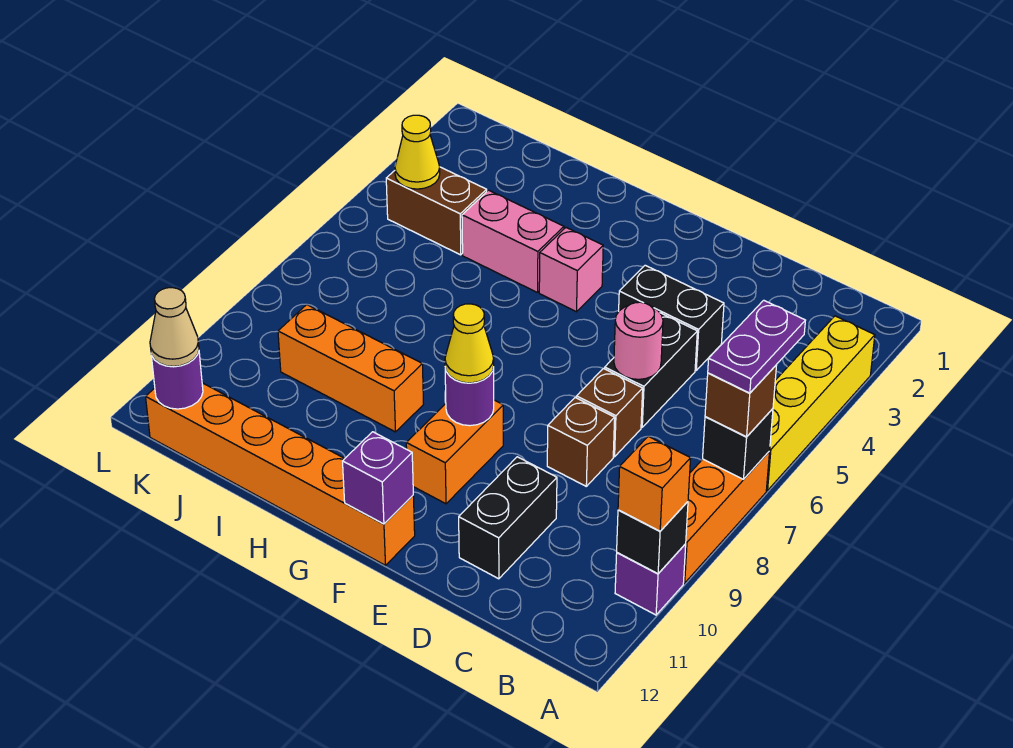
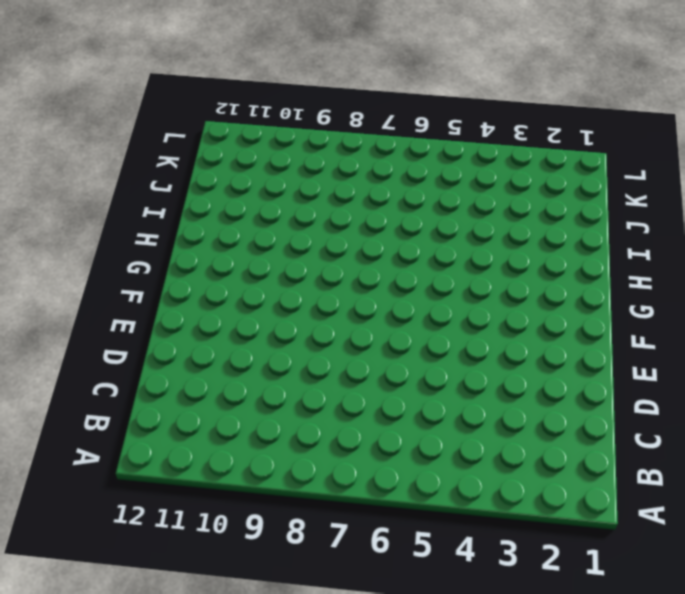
none -> yellow brick A3:A6 level 1
none -> orange brick A7:A9 level 1
none -> purple brick A10 level 1

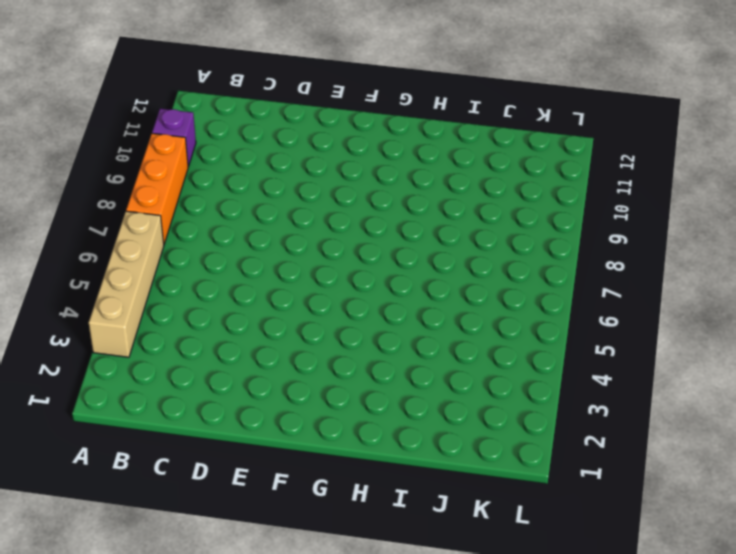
tan brick A3:A6 level 1 -> yellow brick A3:A6 level 1
none -> black brick D4:E4 level 1
none -> black brick D5:D6 level 1
none -> brown brick D7 level 1

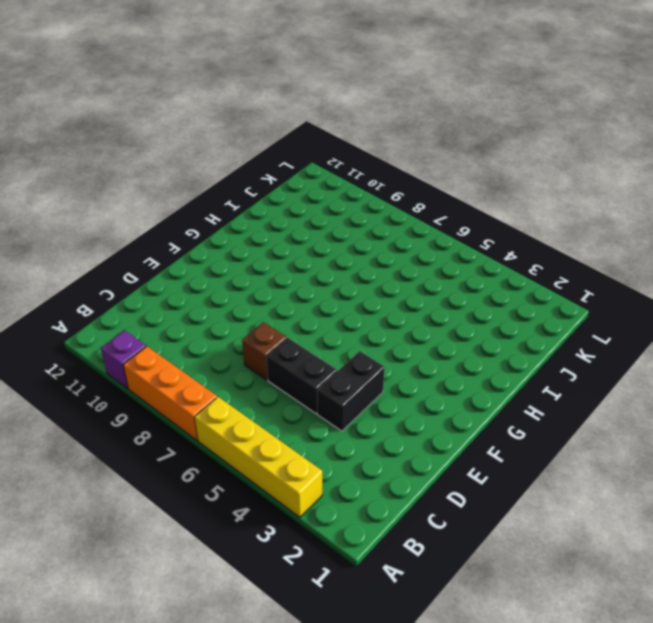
none -> brown brick D8 level 1
none -> black brick D10:D11 level 1
none -> orange brick F9:F10 level 1

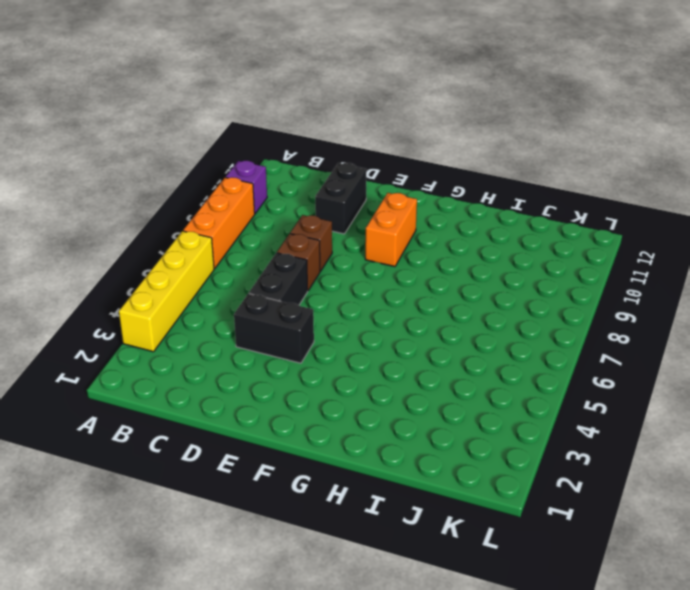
none -> orange brick F12:K12 level 1
none -> pink brick G4 level 1
none -> pink brick H4:I4 level 1

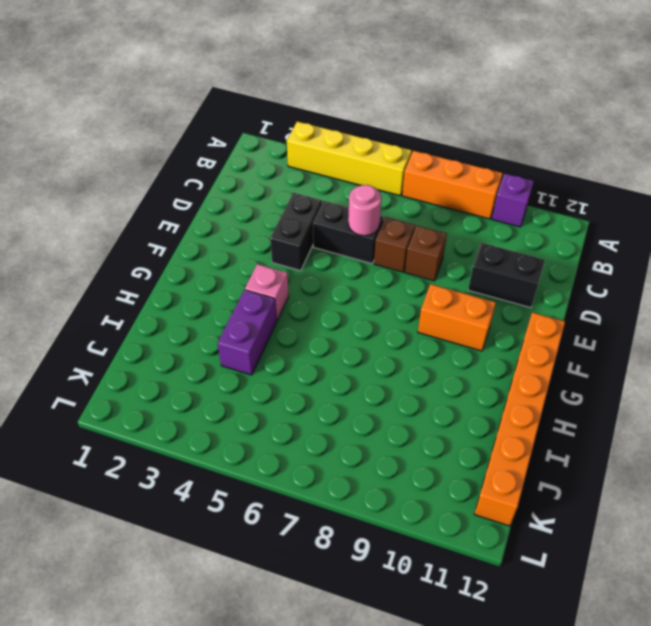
purple brick H4:I4 level 1 -> pink brick H4:I4 level 1
none -> orange brick H9:J9 level 1
none -> brown brick J4:K4 level 1
none -> black brick A7 level 2

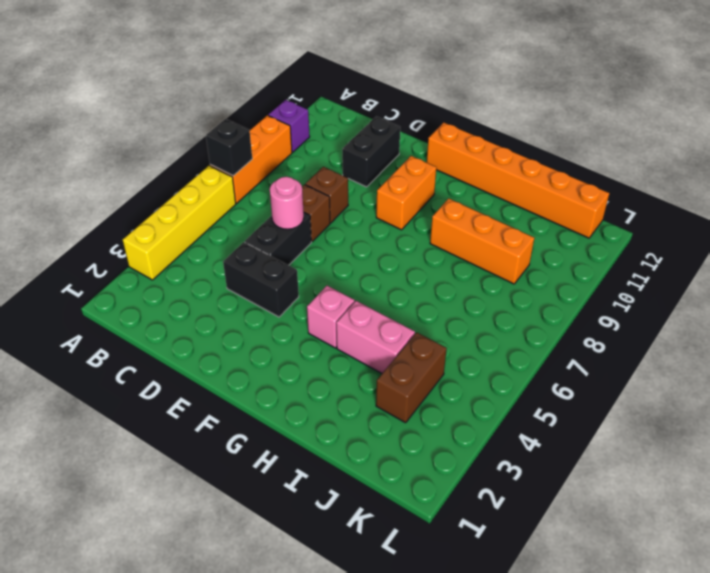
brown brick J3:J4 level 1 -> brown brick J4:K4 level 1
none -> black brick A10 level 2
none -> purple round brick F9 level 2
none -> purple brick F12 level 2

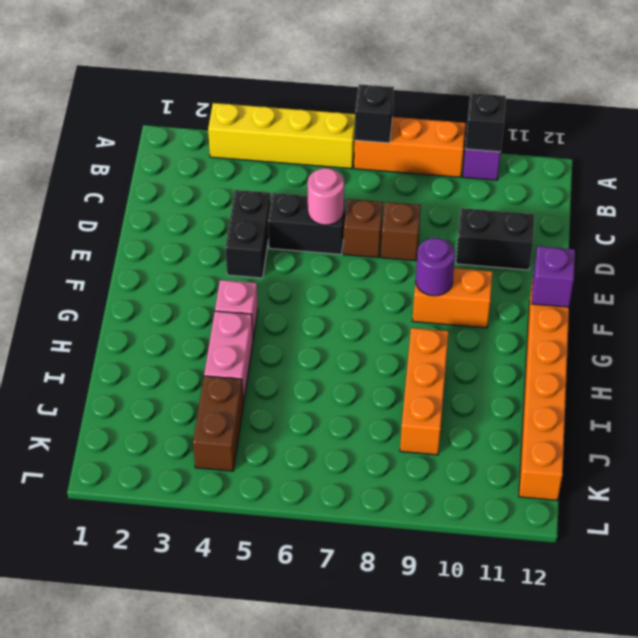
none -> yellow cone K4 level 2
none -> purple round brick K12 level 2
none -> brown brick A7 level 3

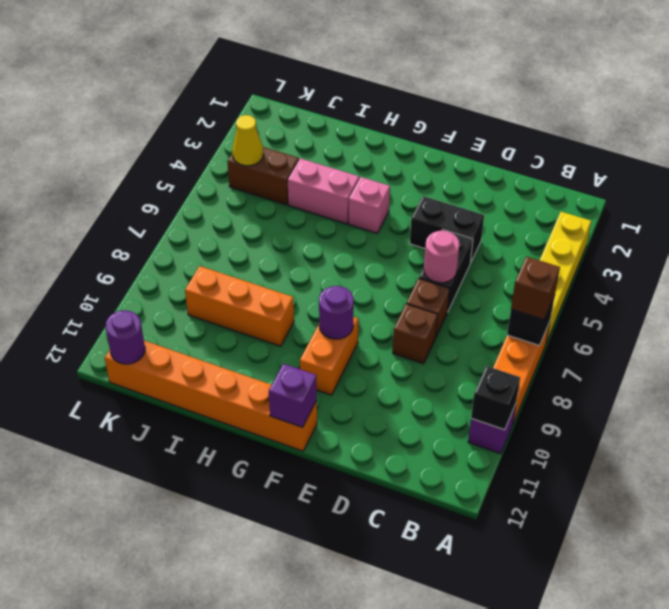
none -> black brick D10:D11 level 1
none -> orange brick A10 level 3
none -> yellow cone F9 level 3

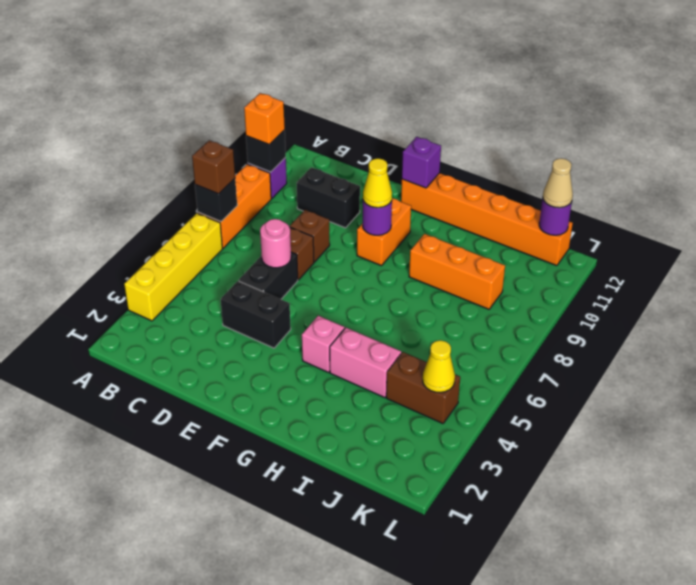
black brick C10:D10 level 1 -> black brick D10:D11 level 1
none -> purple plate A6:A7 level 4

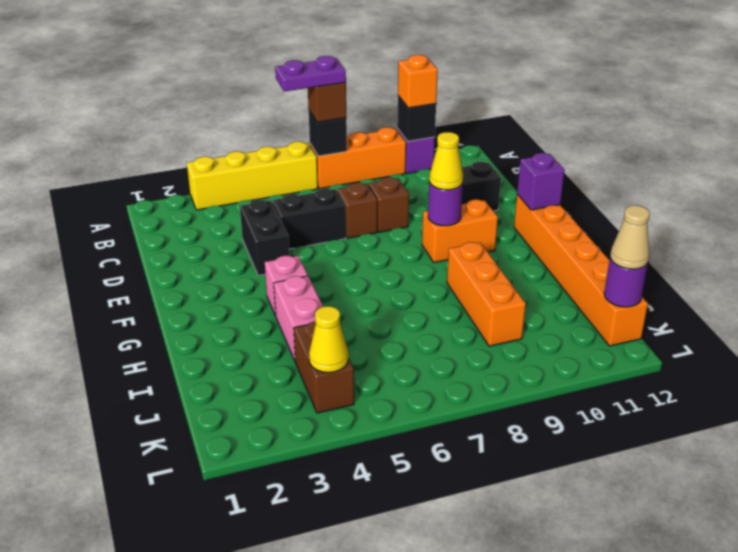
none -> pink round brick D6 level 2

